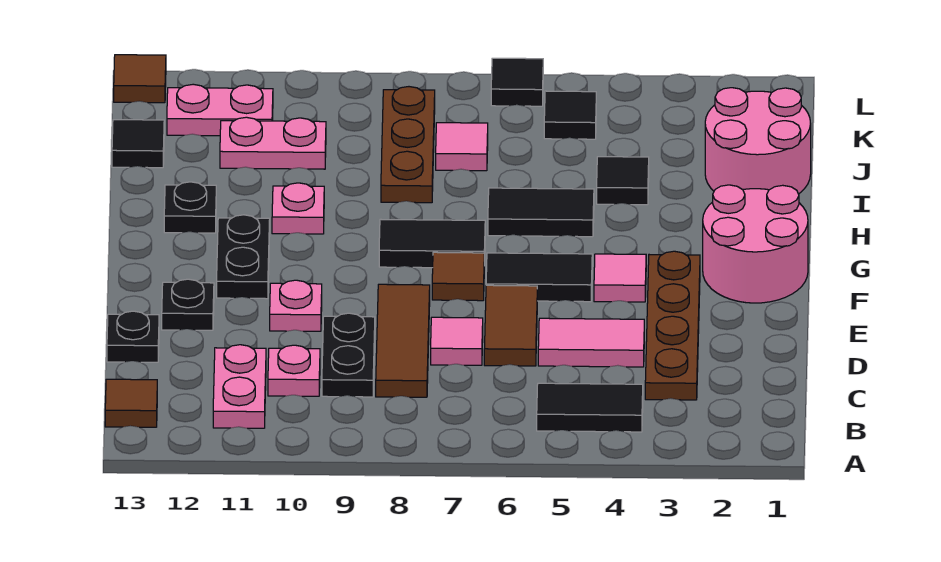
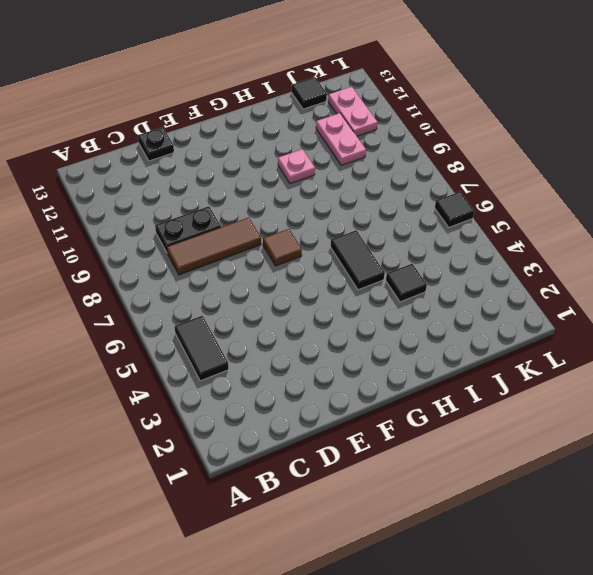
none -> pink plate B11:C11 level 1
none -> brown tile B13 level 1
none -> brown plate C3:F3 level 1
none -> pink plate C10 level 1

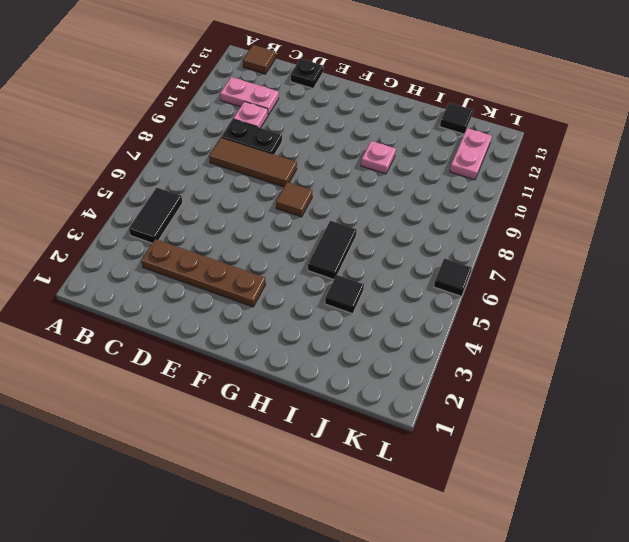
none -> pink tile D4:D5 level 1
none -> brown tile D6:E6 level 1
none -> pink tile D7 level 1
none -> pink plate E10 level 1

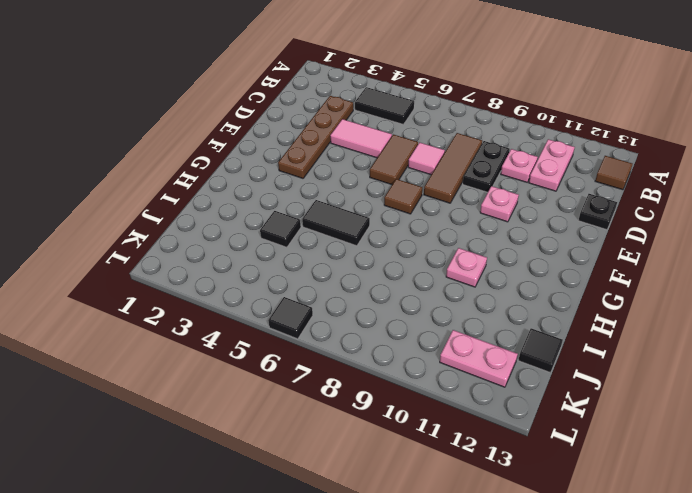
none -> black plate E12 level 1
none -> pink round brick F1:G2 level 1
none -> pink tile F4 level 1
none -> black tile F5:F6 level 1

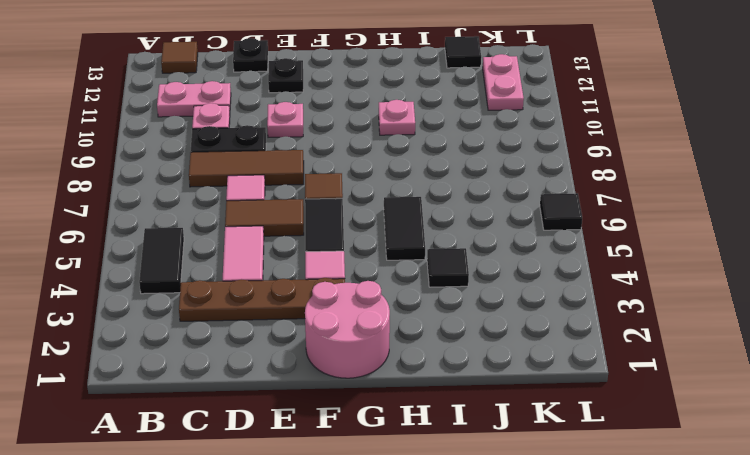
none -> black plate F11:G11 level 1
none -> black tile G7:G8 level 1
none -> black plate H12 level 1
none -> pink round brick I1:J2 level 1

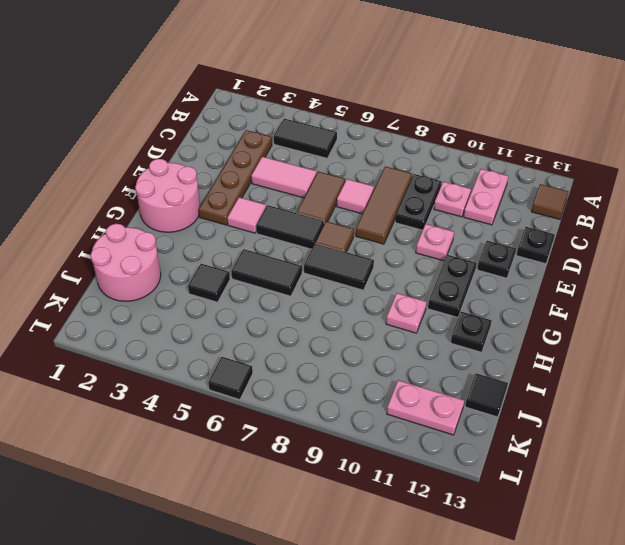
none -> brown plate I8:K8 level 1
none -> pink tile J7 level 1
none -> pink plate J10:J11 level 1
none -> black tile K5 level 1

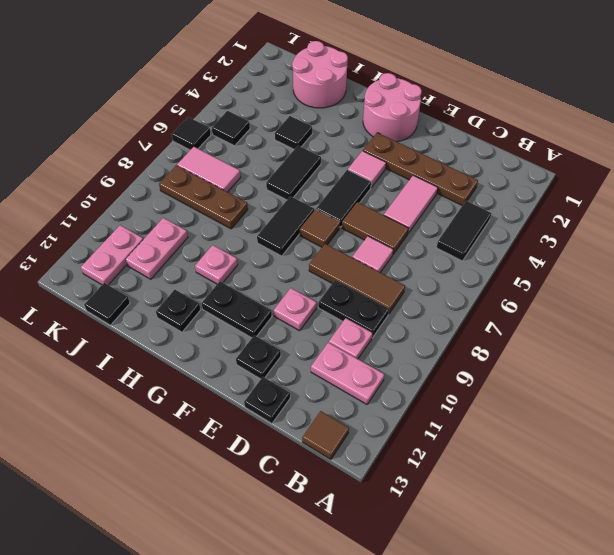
pink tile J7:K7 level 1 -> pink tile J7 level 1
none -> brown tile L13 level 1

